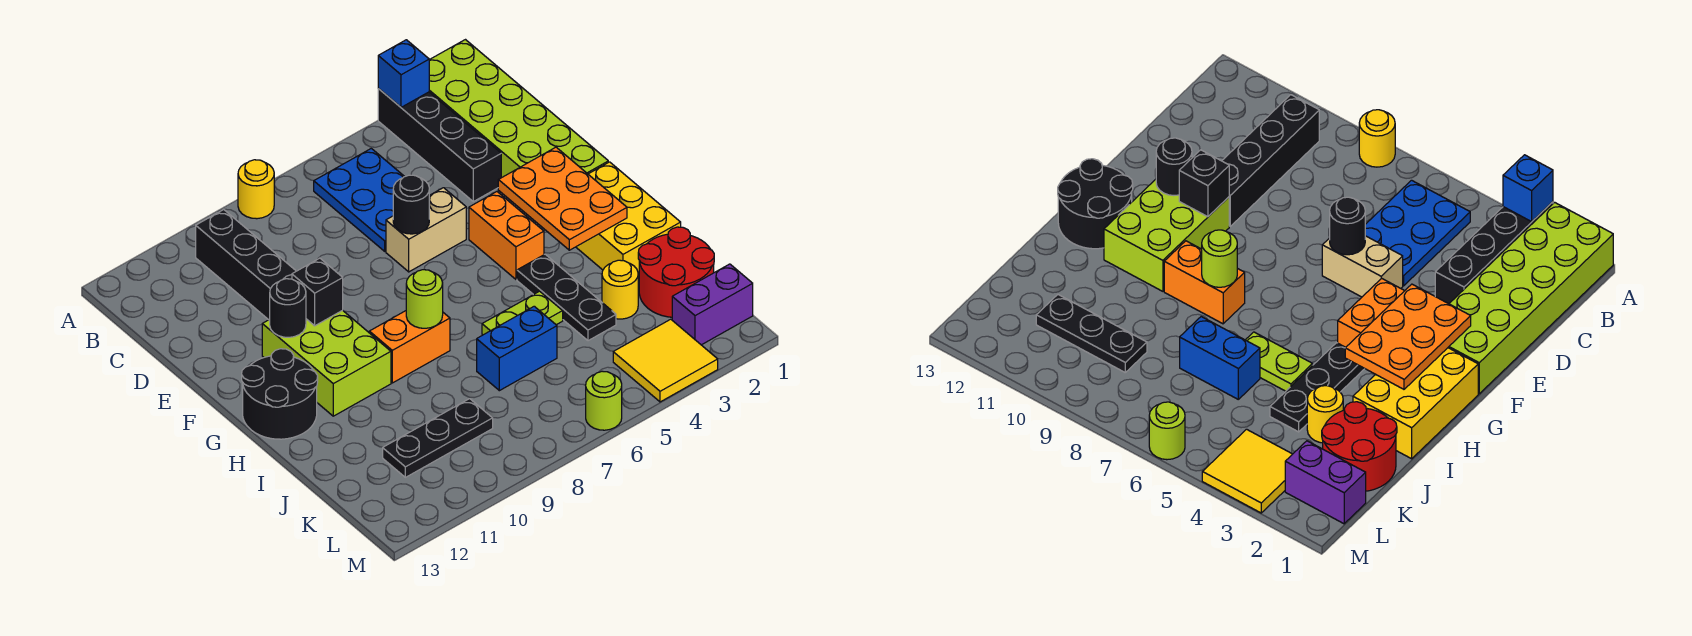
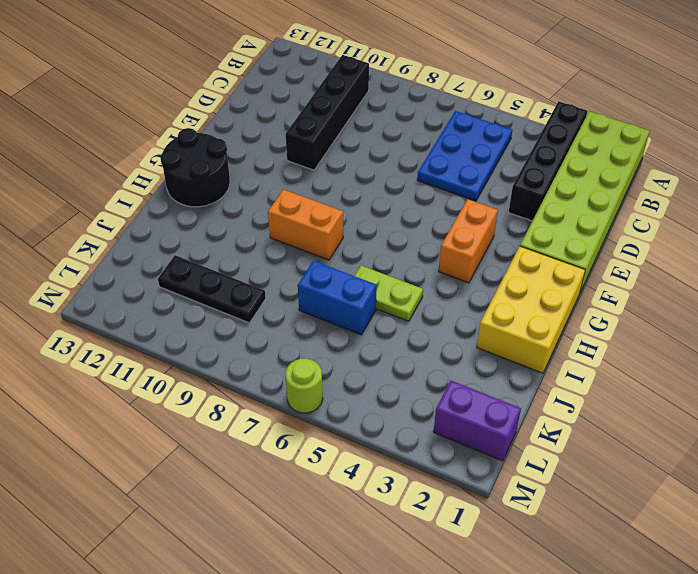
none -> yellow round brick A8 level 1
none -> tan brick E5:E6 level 1
none -> lime brick F10:H11 level 1

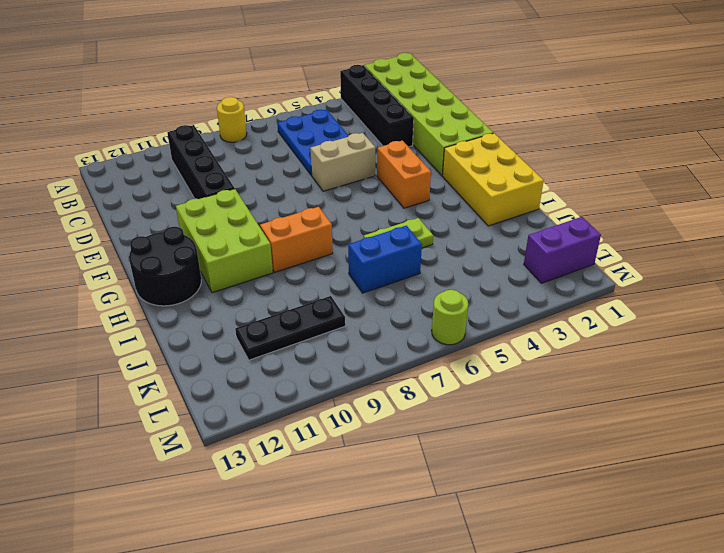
none -> black plate H4:J4 level 1
none -> red round brick J1:K2 level 1
none -> yellow round brick J3 level 1

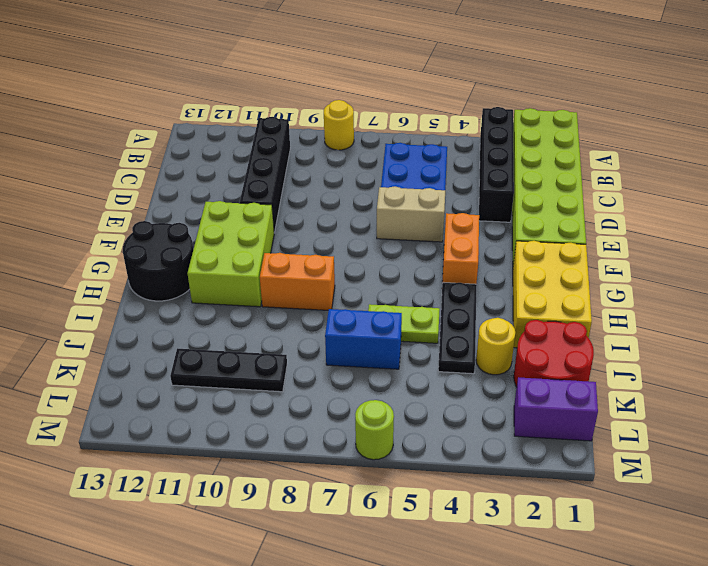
none -> yellow tile L3:M4 level 1
none -> blue brick A3 level 2
none -> black round brick E6 level 2

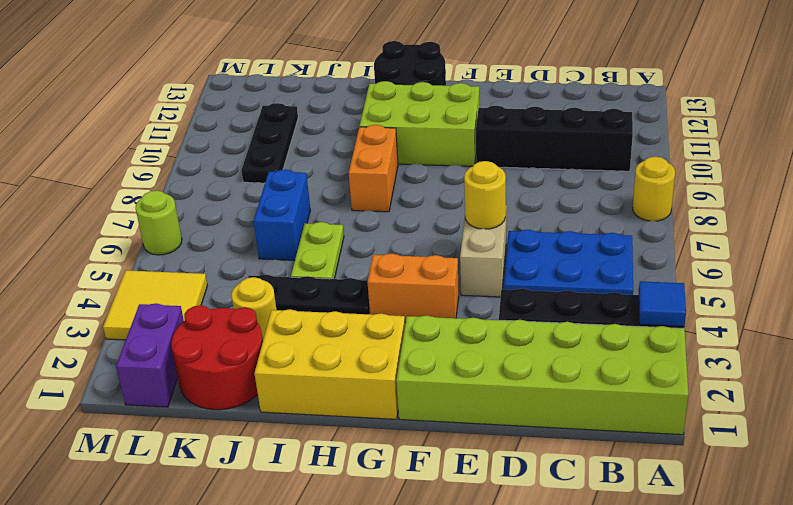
blue tile A3 level 2 -> blue brick A3 level 2
yellow round brick E6 level 2 -> black round brick E6 level 2
none -> orange plate F2:H3 level 2
none -> black brick F10 level 2
none -> black round brick F11 level 2

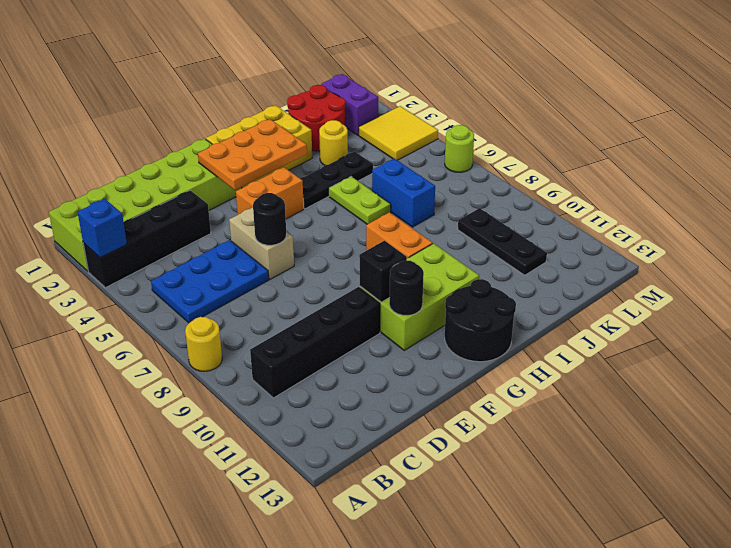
none -> lime round brick H8 level 2

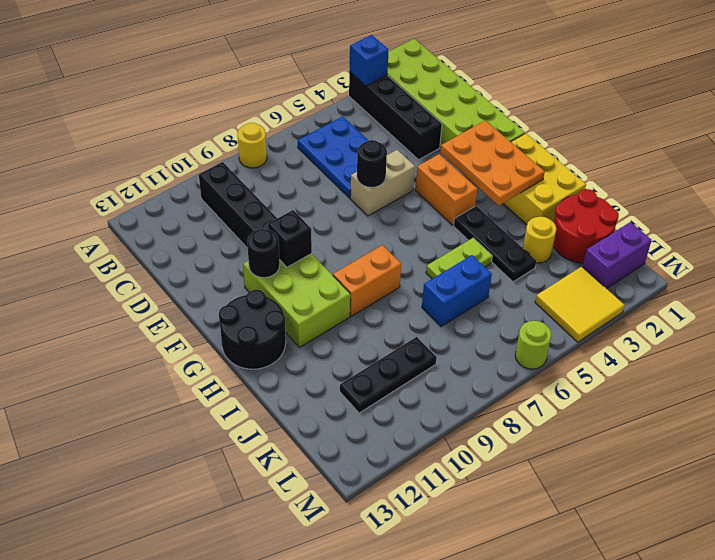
none -> lime round brick H8 level 2

